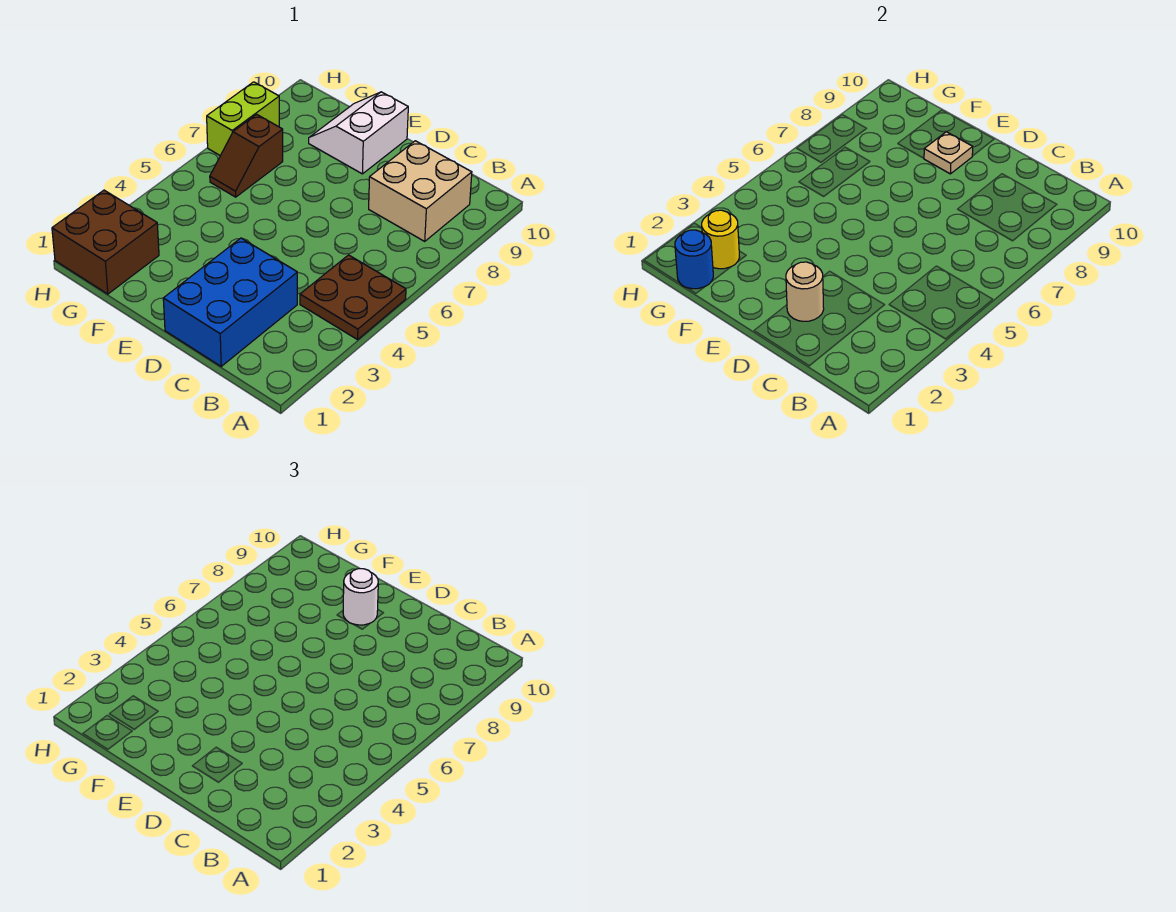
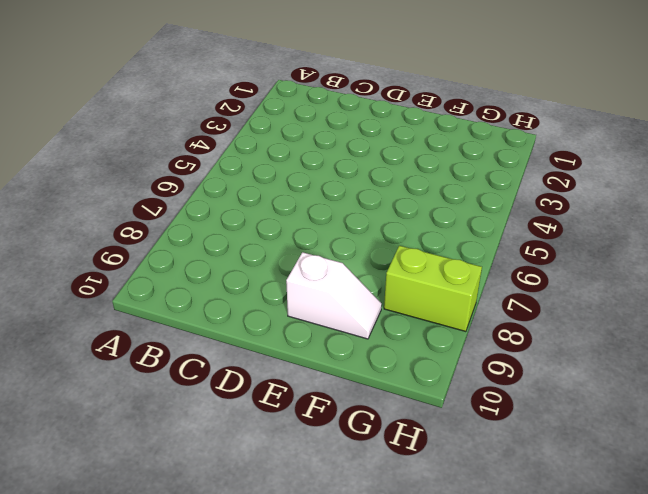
white slope E9:F9 level 1 top E -> white slope E9:F10 level 1 top E
lime brick G8:H8 level 1 -> lime brick H7:H8 level 1
none -> brown plate A4:B5 level 1
none -> tan brick B8:C9 level 1
none -> blue brick C1:D3 level 1

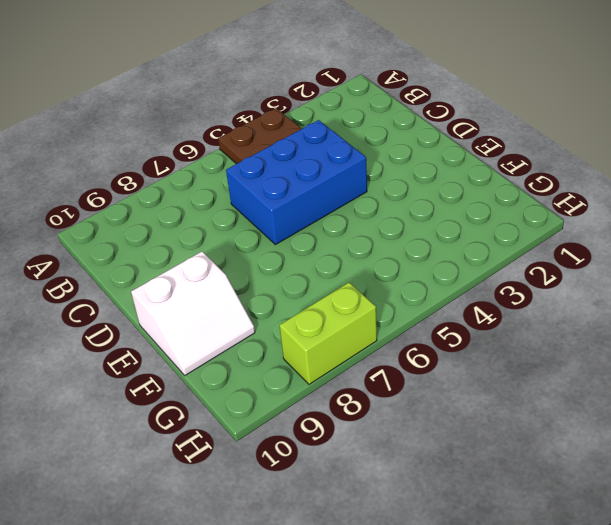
blue brick C4:D6 level 1 -> blue brick C1:D3 level 1
none -> tan brick B8:C9 level 1
none -> brown brick G1:H2 level 1
none -> brown slope G6:G7 level 1 top 7

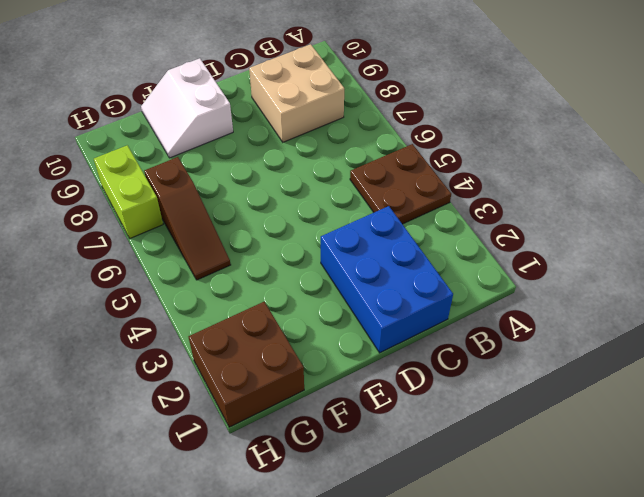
brown slope G5:G7 level 1 top 7 -> brown slope G6:G7 level 1 top 7
none -> tan round brick D2 level 2
none -> tan plate E9 level 2
none -> blue round brick G1 level 2

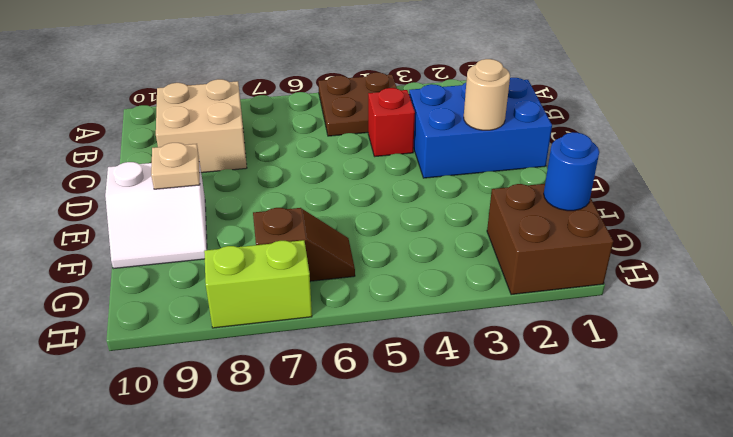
red brick C4 level 1 -> none
none -> yellow round brick G2 level 2
none -> white round brick E9 level 3

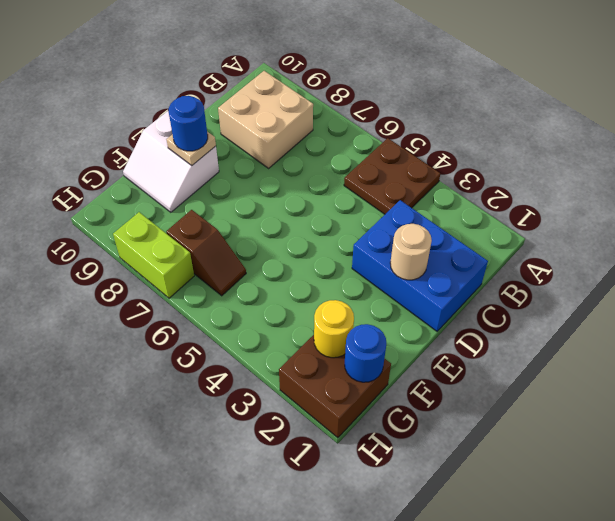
blue round brick E9 level 3 -> white round brick E9 level 3

